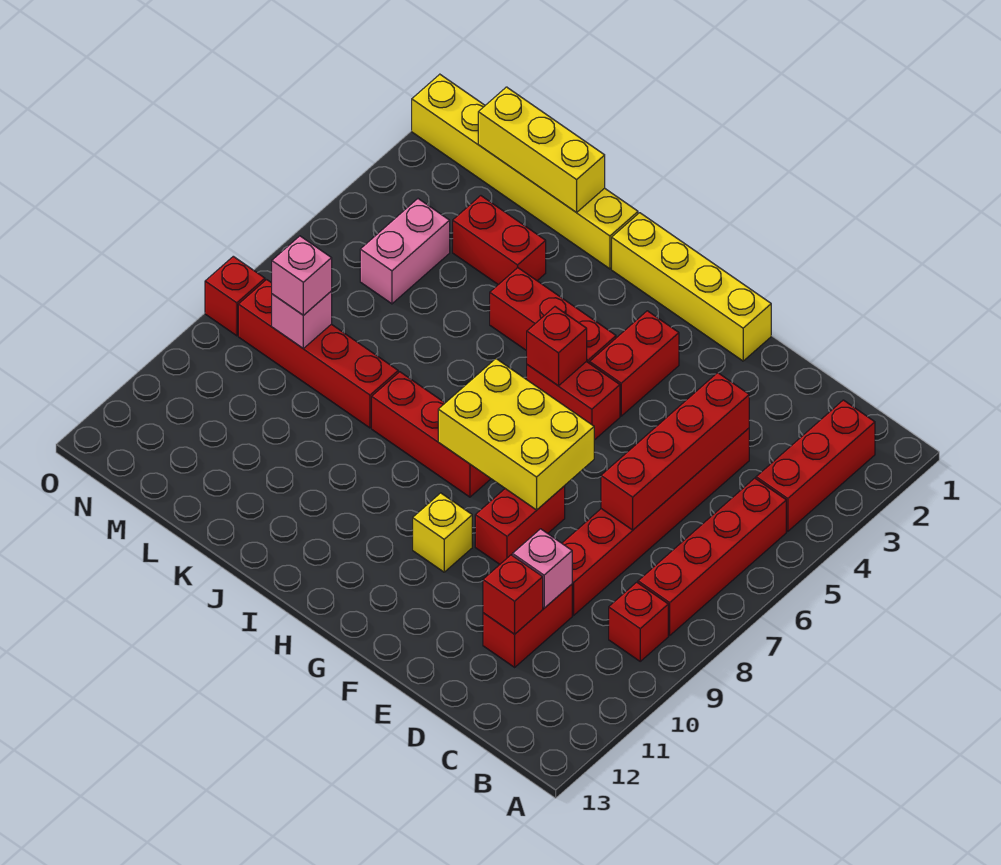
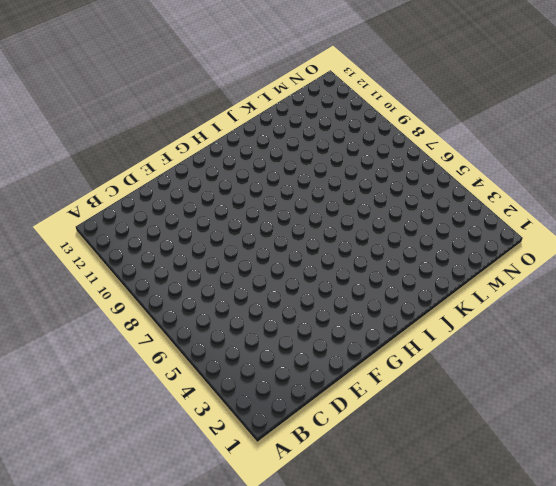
none -> red brick B2:B4 level 1
none -> red brick B5:B8 level 1
none -> red brick B9 level 1

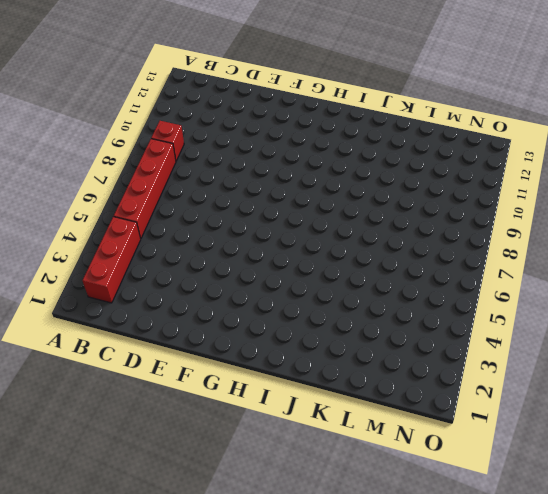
none -> red brick D4:D9 level 1
none -> red brick D10:D11 level 1
none -> yellow brick F1:I1 level 1

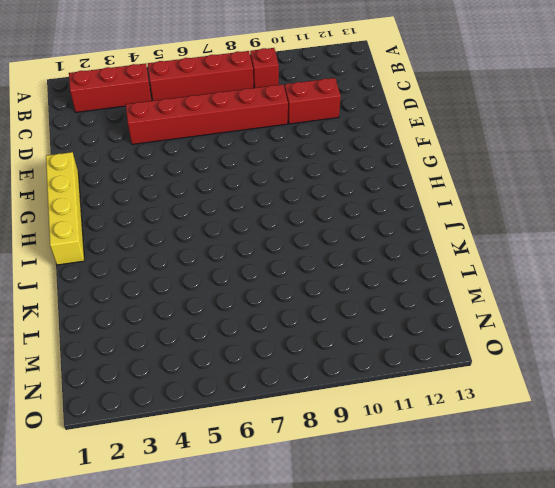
none -> red brick F8:F9 level 1
none -> red brick G3:G4 level 1
none -> red brick G5:H5 level 1

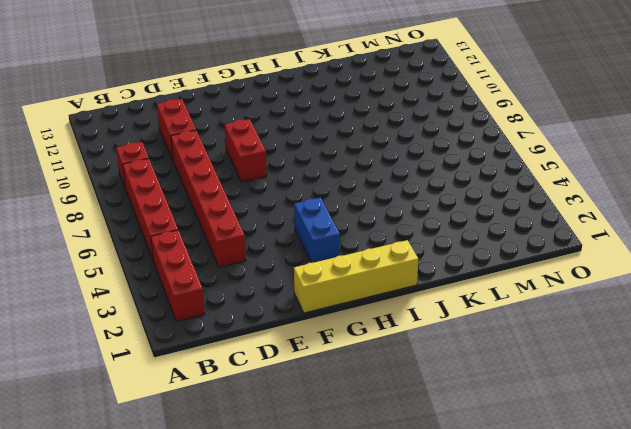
blue brick G3:G4 level 1 -> red brick G3:G4 level 1
none -> red brick G5:H5 level 1
none -> yellow brick G10 level 1
none -> red brick H4:J4 level 1

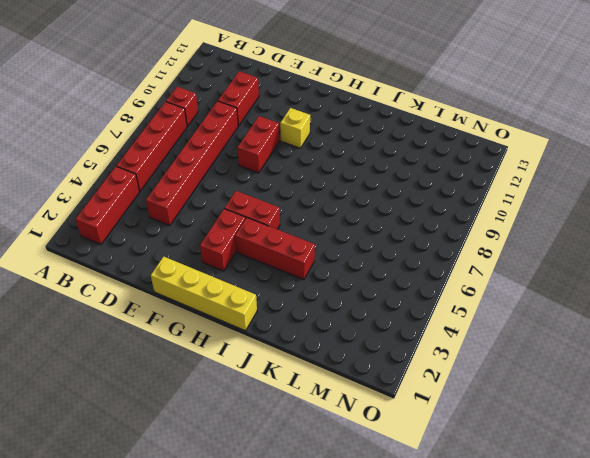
none -> red brick H8:J8 level 1
none -> yellow brick J1:O1 level 1
none -> red brick K3:L3 level 1

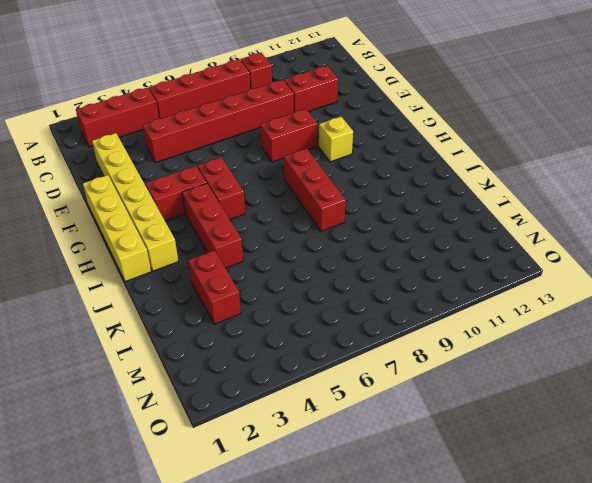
yellow brick D2:I2 level 1 -> yellow brick J1:O1 level 1
none -> red brick K8:N8 level 1
none -> pink brick M4:M5 level 1
none -> red brick O8 level 1

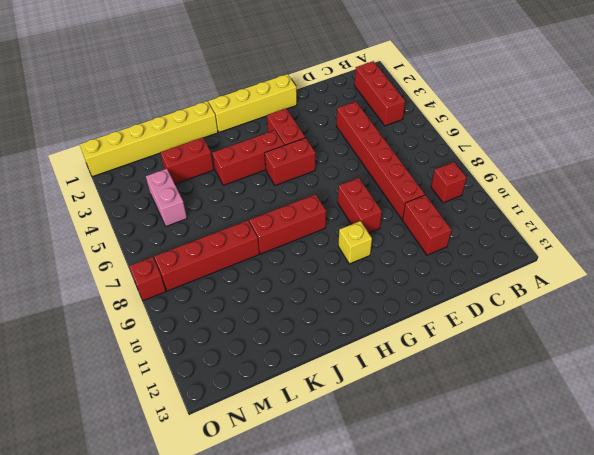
none -> red brick B5:B8 level 1
none -> red brick D4:D7 level 2
none -> pink brick D10 level 2

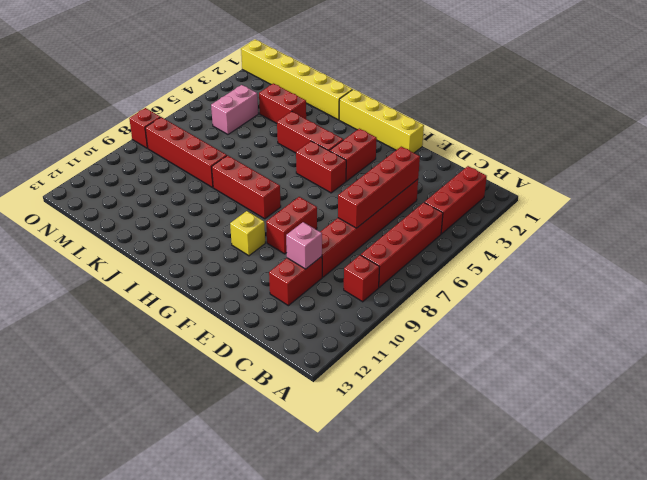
none -> red brick D11 level 2
none -> yellow brick F7:H8 level 2
none -> red brick H5 level 2

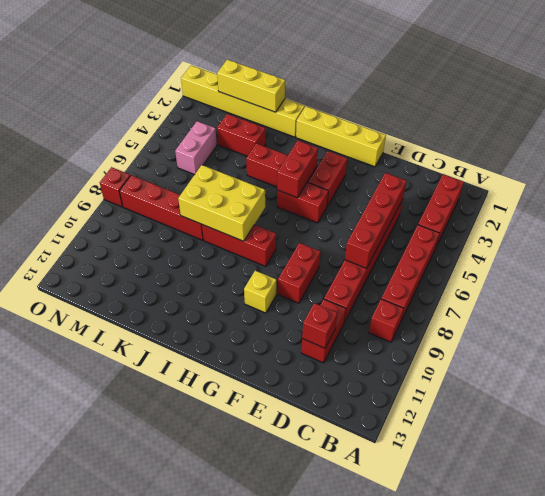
red brick H4:H5 level 2 -> red brick H5 level 2
yellow brick I7:K8 level 2 -> yellow brick F7:H8 level 2
none -> pink brick D10 level 2
none -> pink brick M8 level 2
none -> pink brick M8 level 3

